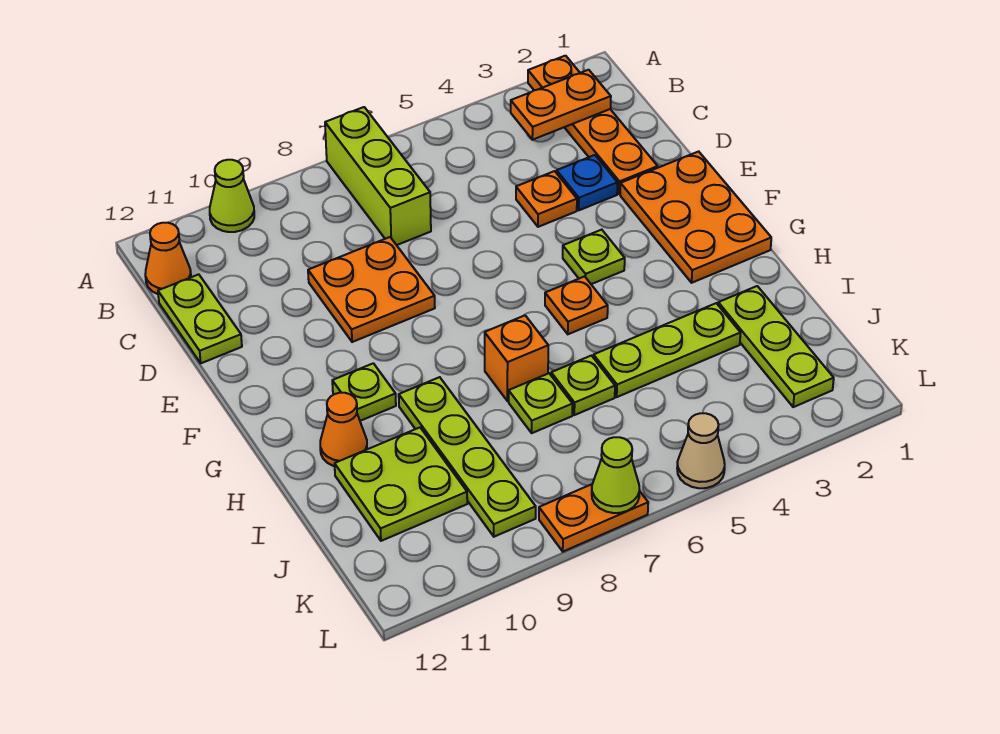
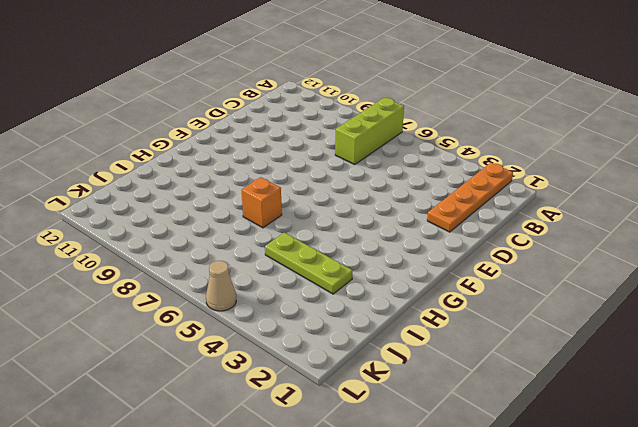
none -> lime cone A10 level 1
none -> orange cone B12 level 1
none -> lime plate C12:D12 level 1

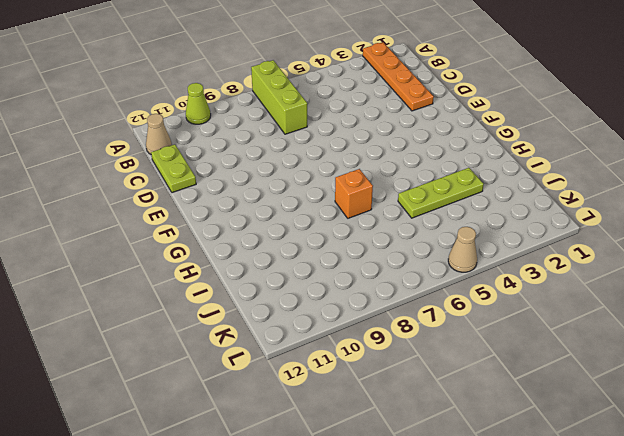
tan cone B12 level 1 -> orange cone B12 level 1
none -> blue plate D3 level 1
none -> orange plate D4 level 1
none -> orange plate D8:E9 level 1

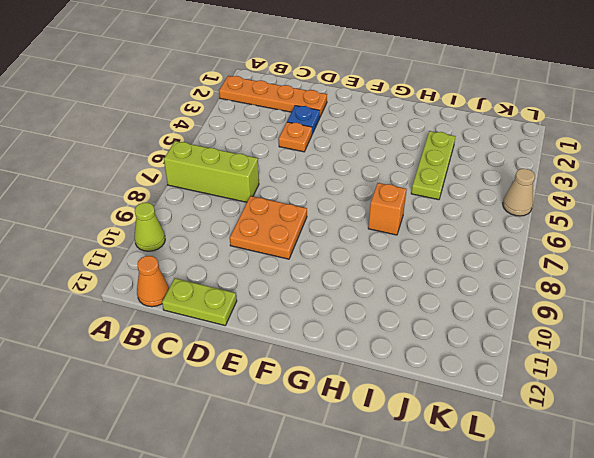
none -> orange plate E1:G2 level 1
none -> lime plate F4 level 1
none -> orange plate G5 level 1

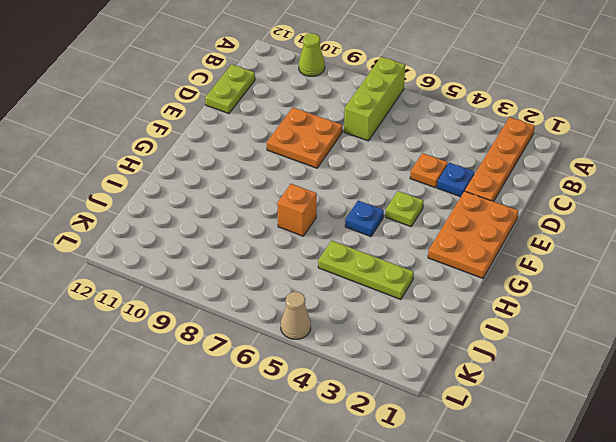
blue plate G5 level 1 -> orange plate G5 level 1
none -> orange cone B12 level 1
none -> lime plate G10 level 1
none -> lime plate H9:K9 level 1

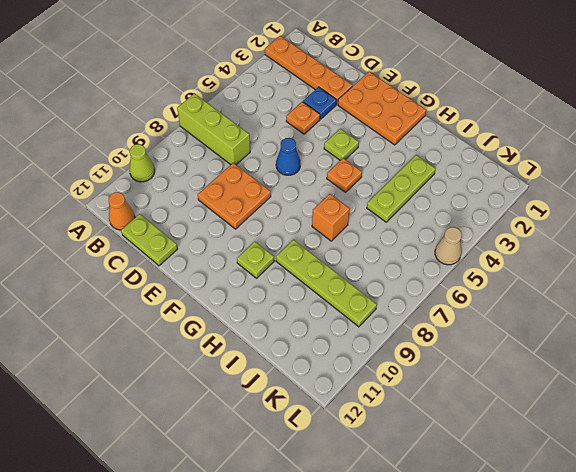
blue cone E6 level 1 -> none
none -> orange cone H11 level 1
none -> lime plate I2:K2 level 1
none -> lime plate I6 level 1

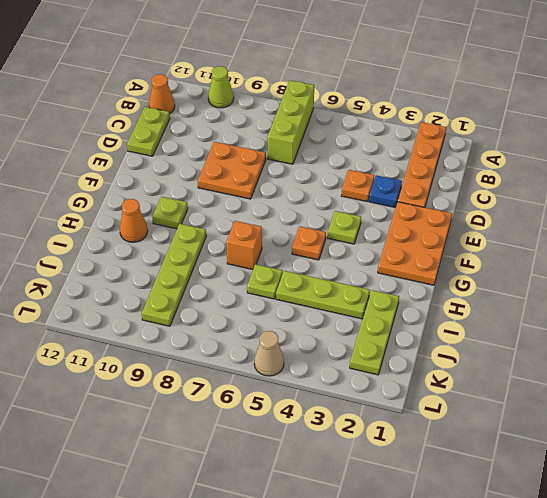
none -> lime plate I7 level 1
none -> lime plate I10:J11 level 1
none -> orange plate L7:L8 level 1

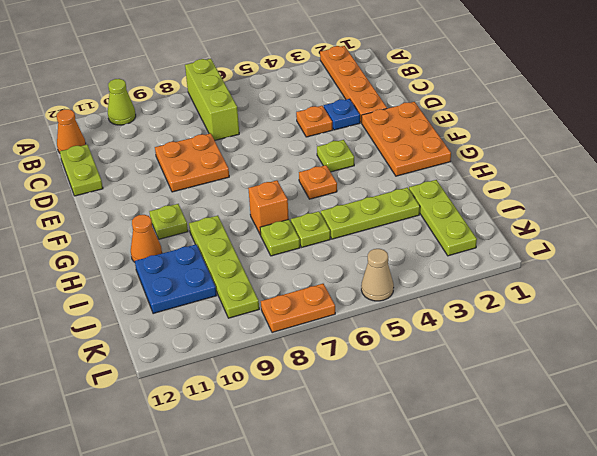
blue plate I10:J11 level 1 -> lime plate I10:J11 level 1
none -> orange plate B2:B3 level 2
none -> lime cone L7 level 2

